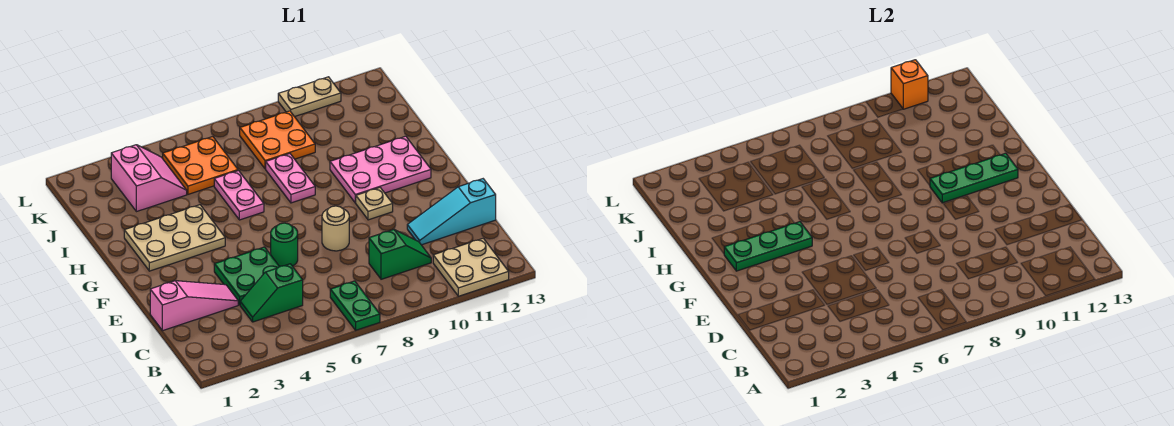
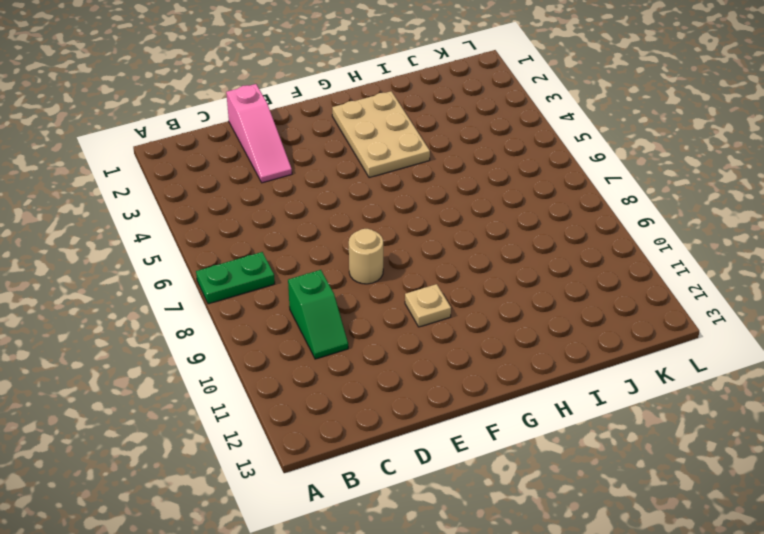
none -> tan plate A11:B12 level 1
none -> green slope C4:C5 level 1 top 5
none -> green plate D4:E5 level 1

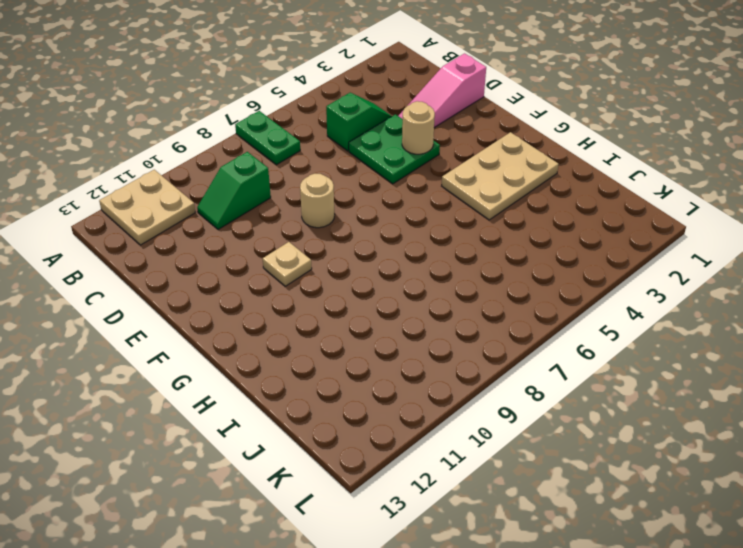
tan round brick E4 level 2 -> none
none -> cyan slope D11:D13 level 1 top 13
none -> green round brick E6 level 1
none -> pink plate G10:H12 level 1

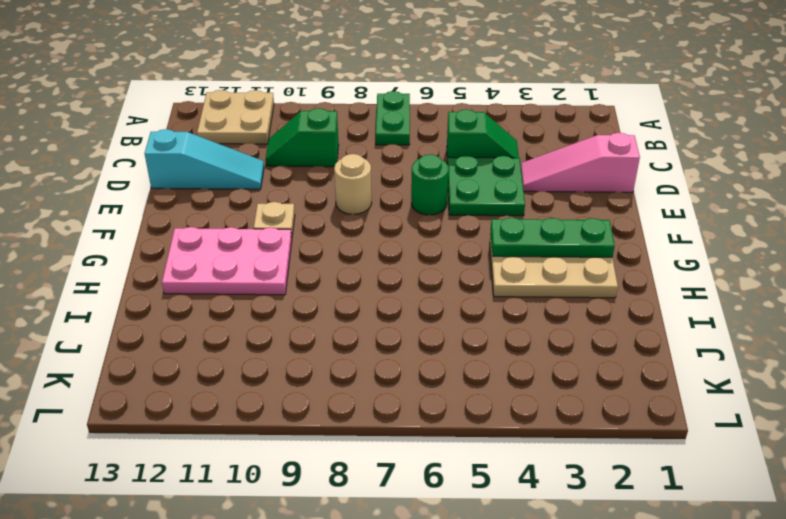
none -> pink plate H6:I6 level 1
none -> pink plate H8:I8 level 1
none -> pink slope J3:K4 level 1 top 3

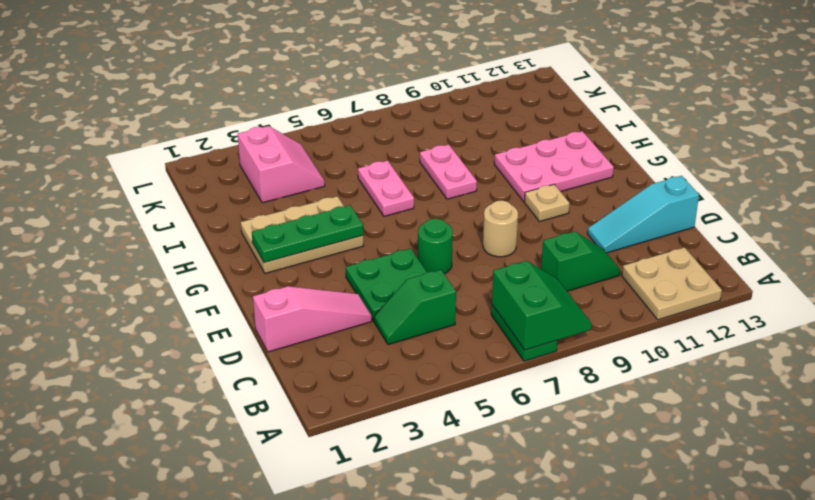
green slope A7:B8 level 2 top 7 -> none
none -> orange plate J5:K6 level 1
none -> orange plate J8:K9 level 1
none -> tan plate L10:L11 level 1

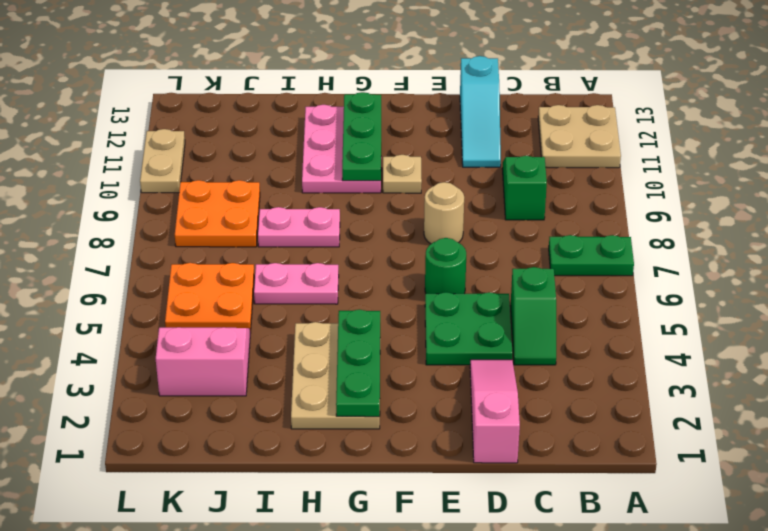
none -> orange brick L11 level 2

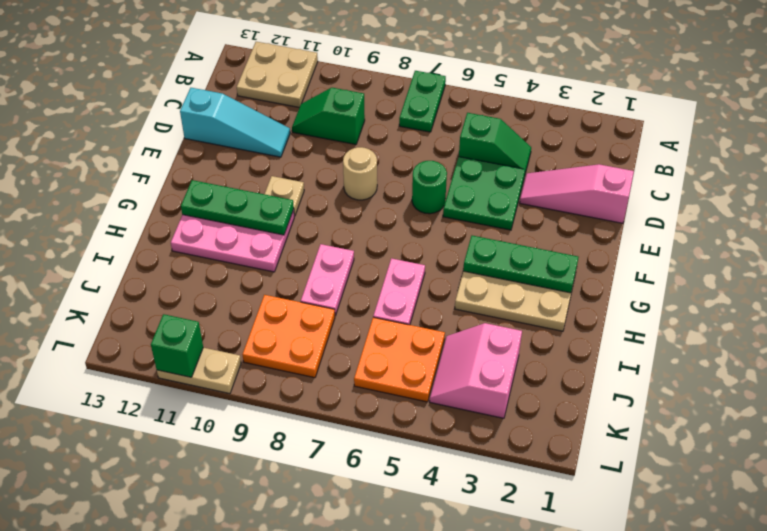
green brick L11 level 2 -> orange brick L11 level 2

